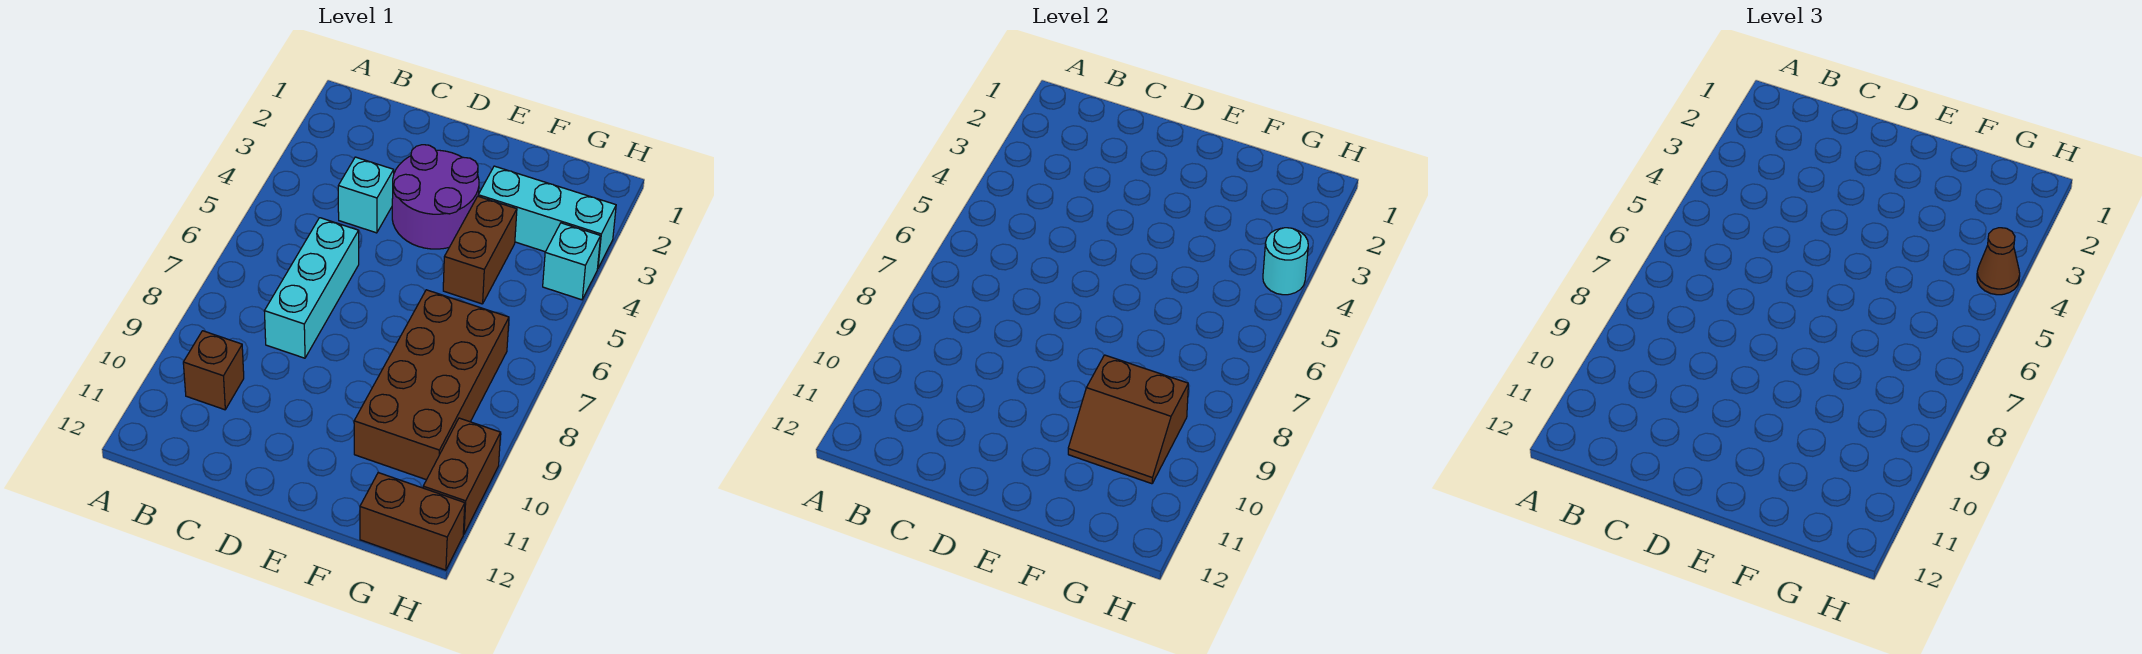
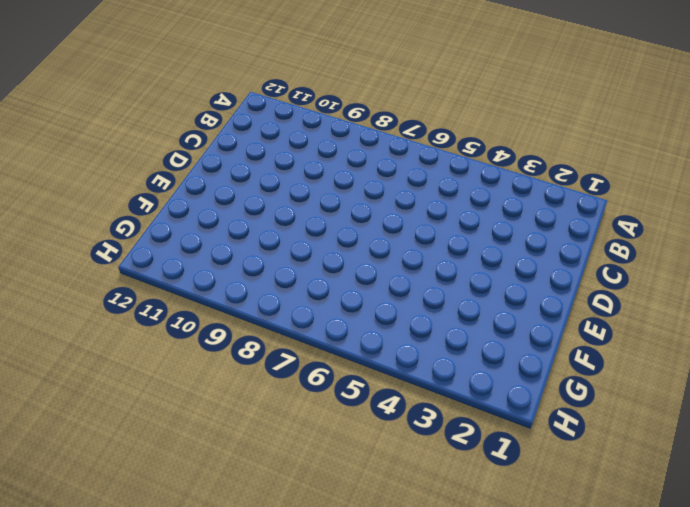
none -> brown brick B10 level 1
none -> cyan brick C4 level 1
none -> cyan brick C6:C8 level 1

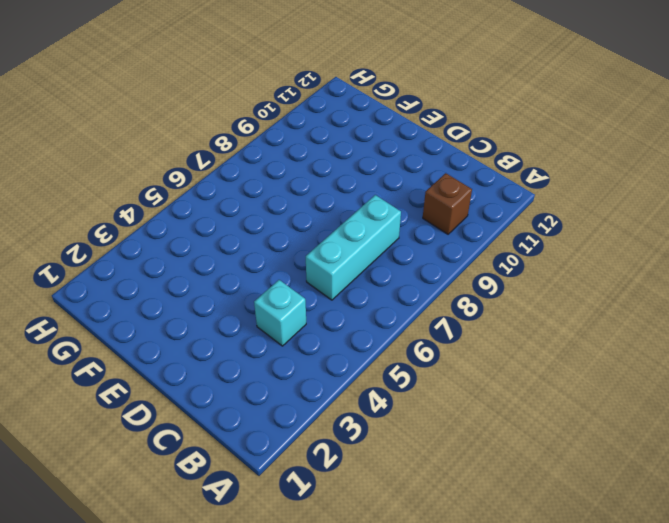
none -> purple round brick D3:E4 level 1
none -> cyan brick F3:H3 level 1
none -> brown brick F4:F5 level 1

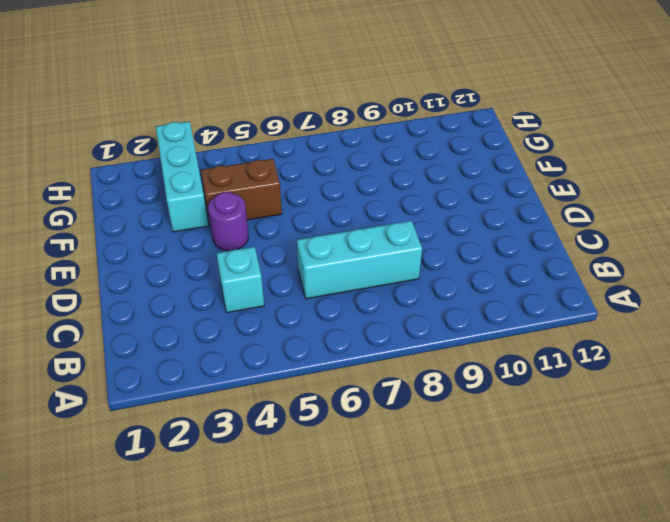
purple round brick E4 level 1 -> purple round brick D3:E4 level 1
none -> brown brick B10 level 1
none -> brown brick F7:G10 level 1
none -> brown brick G12:H12 level 1

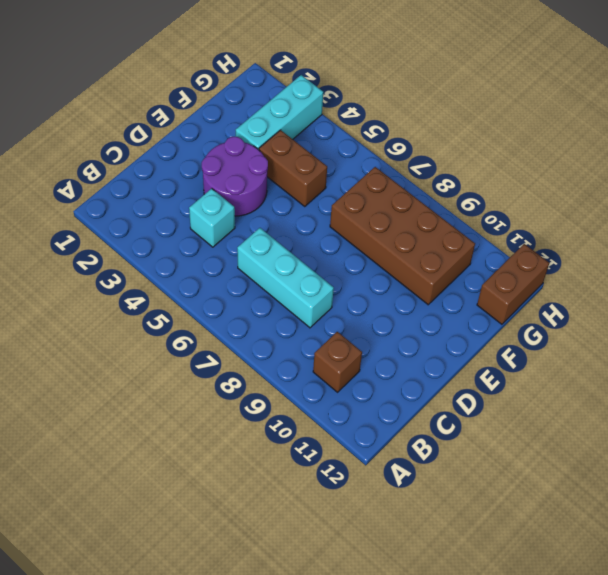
none -> cyan brick H4 level 1
none -> brown brick H10:H11 level 1
none -> brown slope F9:G10 level 2 top 9

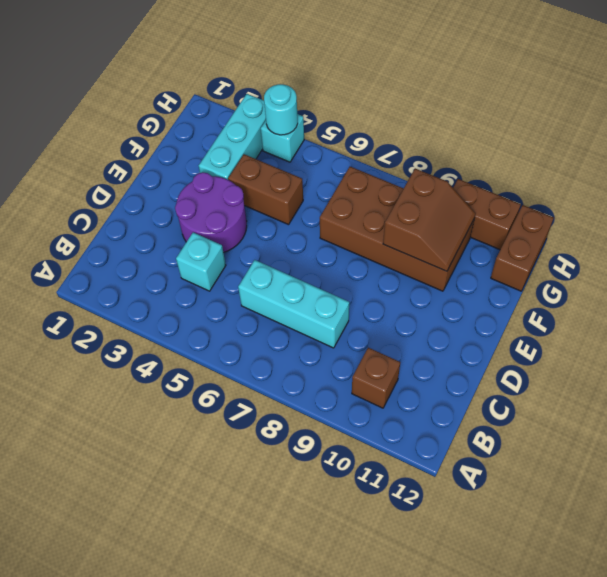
none -> brown cone H4 level 3

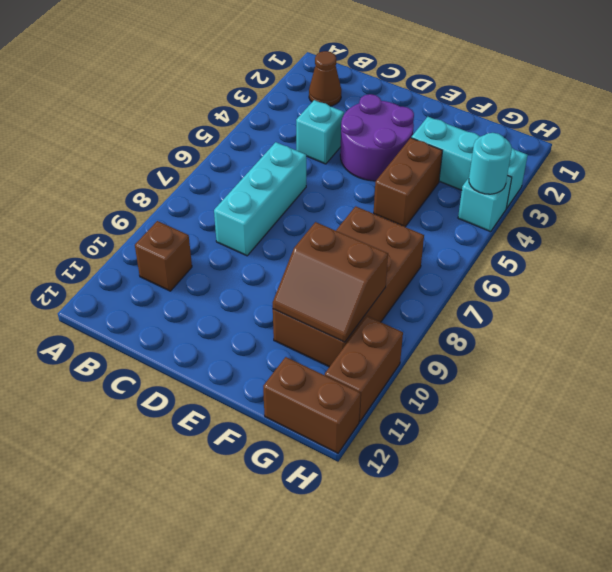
brown cone B2 level 1 -> brown cone H4 level 3

